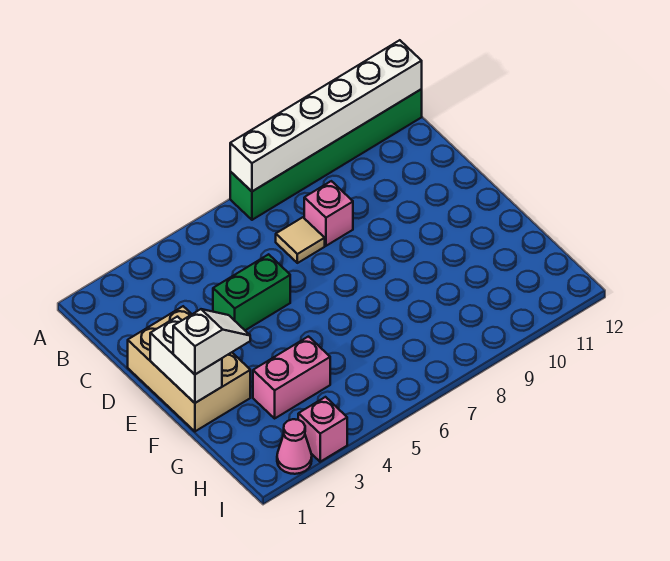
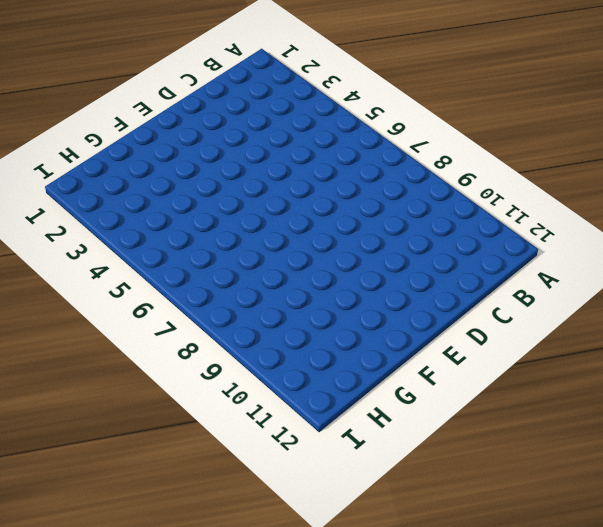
none -> green brick A7:A12 level 1
none -> tan tile C7 level 1

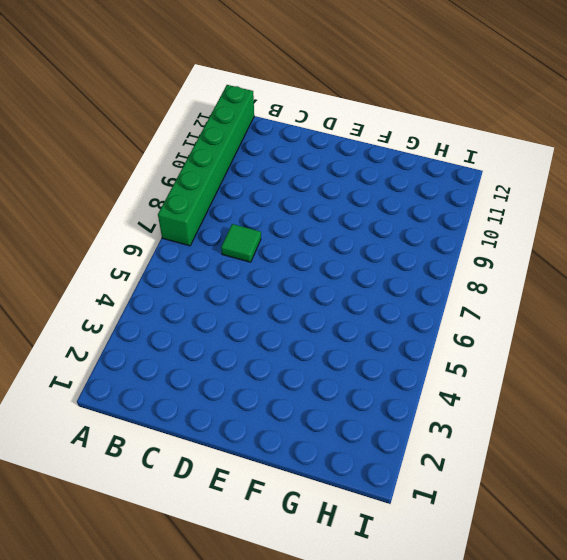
green tile C7 level 1 -> tan tile C7 level 1
none -> pink brick C8 level 1
none -> tan brick D1:F2 level 1

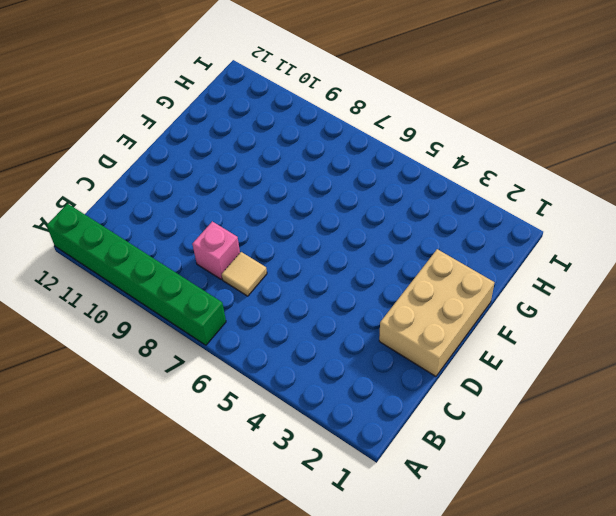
none -> green brick D4:D5 level 1
none -> pink brick G3:G4 level 1

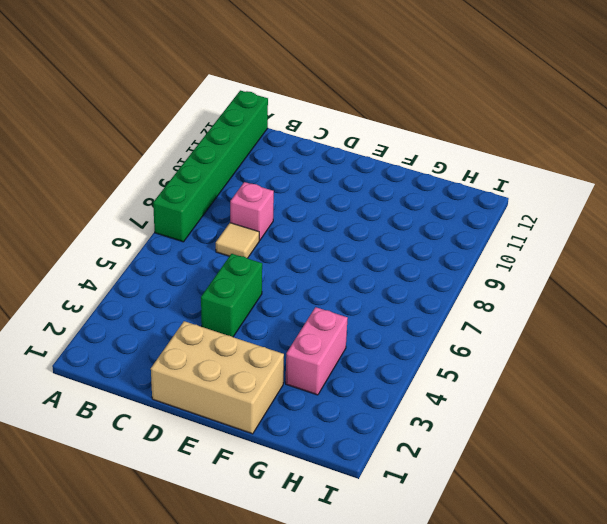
none -> pink cone I2 level 1
none -> pink brick I3 level 1

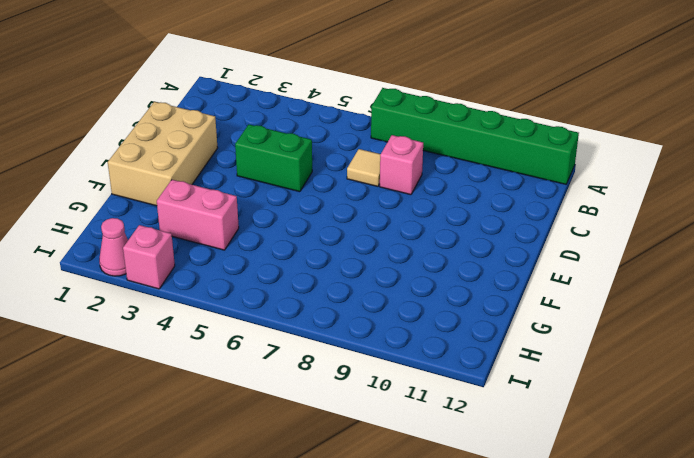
none -> white brick A7:A12 level 2
none -> white brick E1:F1 level 2

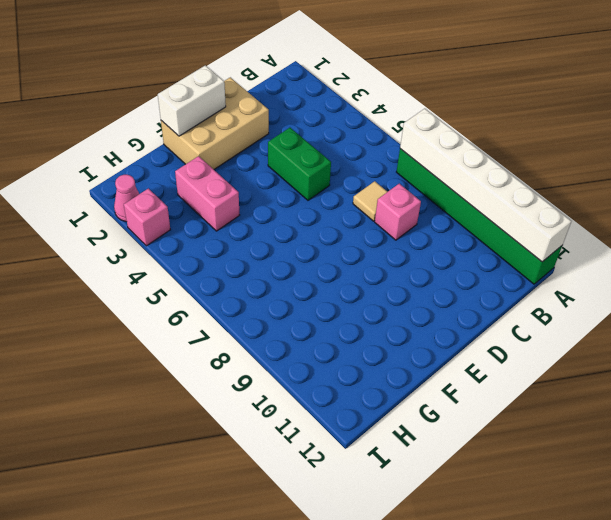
none -> white slope F1:F2 level 3 top 1

